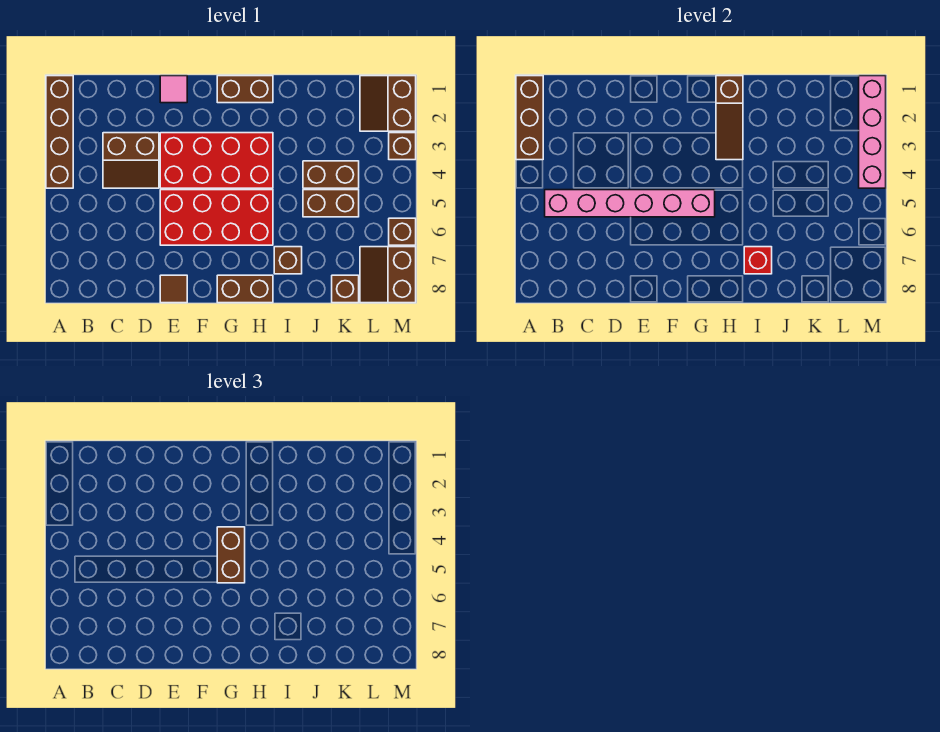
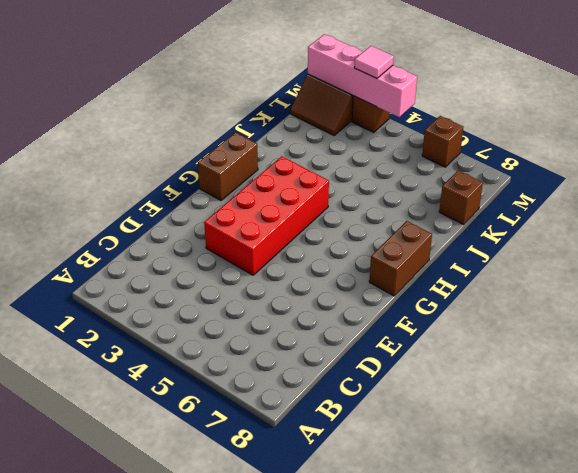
pink tile M3 level 3 -> pink tile E1 level 1
none -> brown brick A1:A4 level 1
none -> brown slope C3:D4 level 1 top 3
none -> red brick E5:H6 level 1

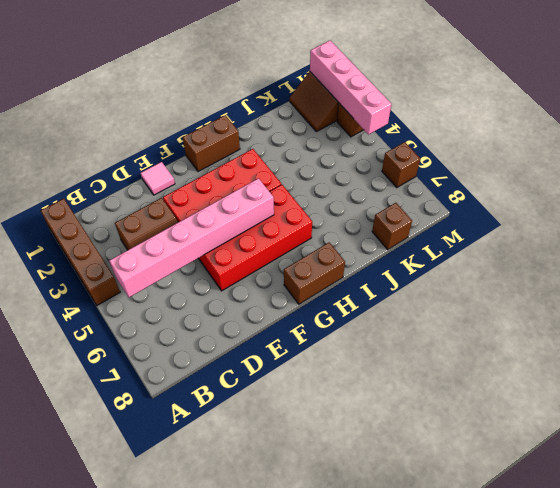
none -> brown tile E8 level 1
none -> brown brick I7 level 1
none -> brown brick J4:K4 level 1

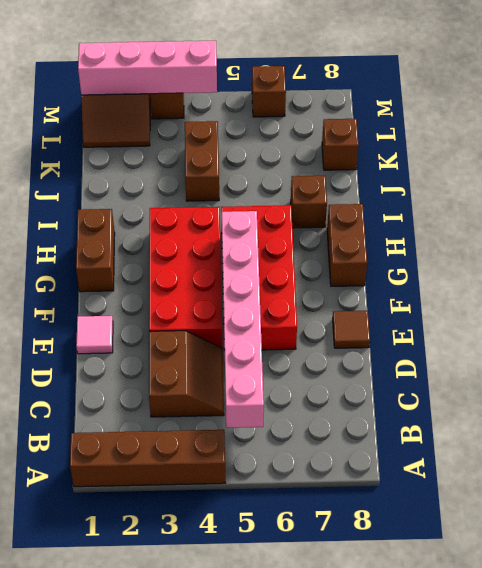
none -> brown brick J5:K5 level 1
none -> brown slope L7:M8 level 1 top M
none -> brown brick A1:A3 level 2

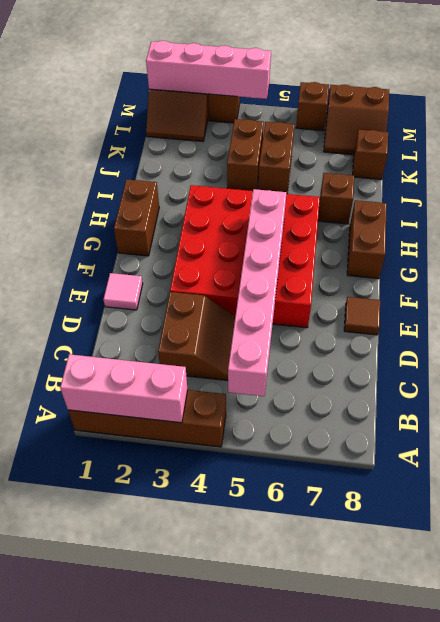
pink brick A1:A3 level 2 -> brown brick A1:A3 level 2
none -> brown slope H1:H3 level 2 top 1
none -> red brick I7 level 2
none -> brown brick G4:G5 level 3

